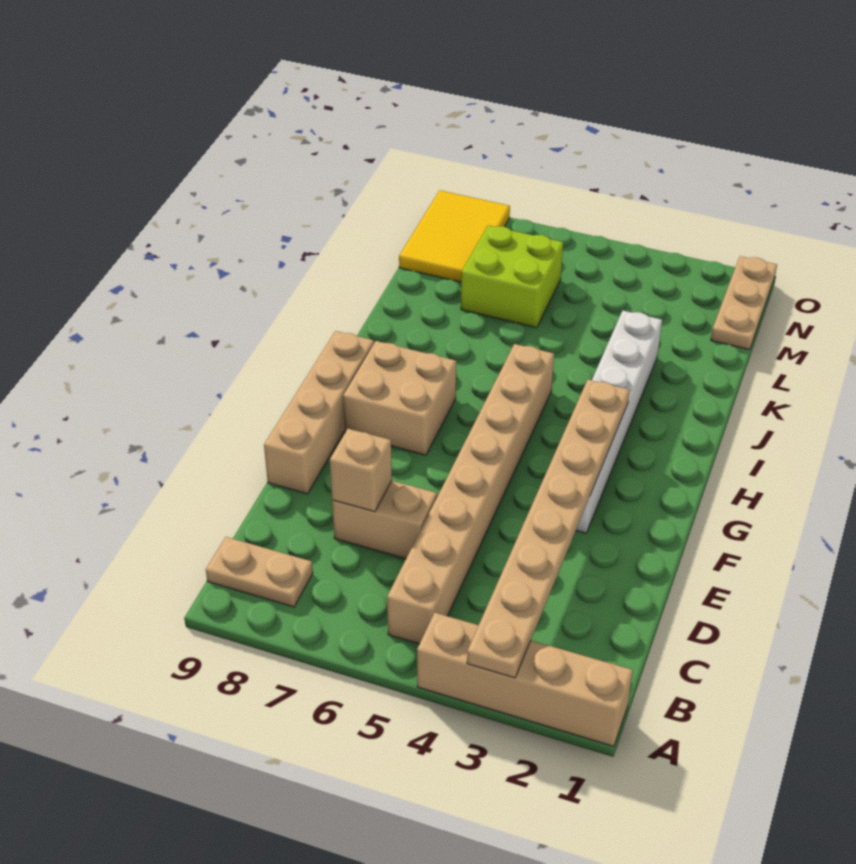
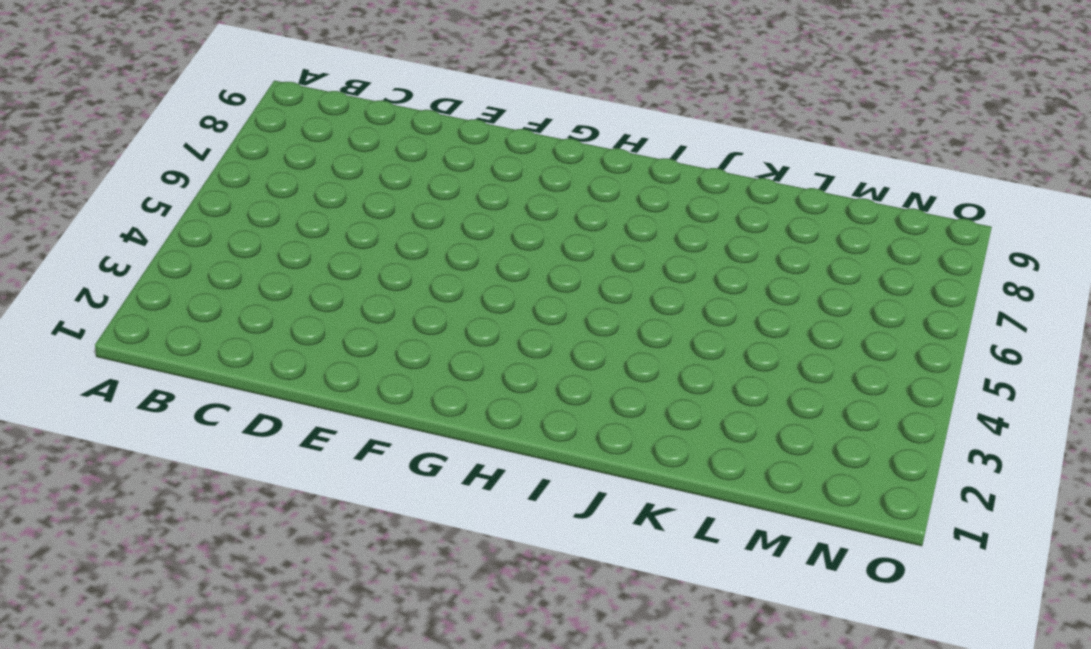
none -> tan brick A1:A4 level 1
none -> tan brick B5:I5 level 1
none -> tan plate B8:B9 level 1

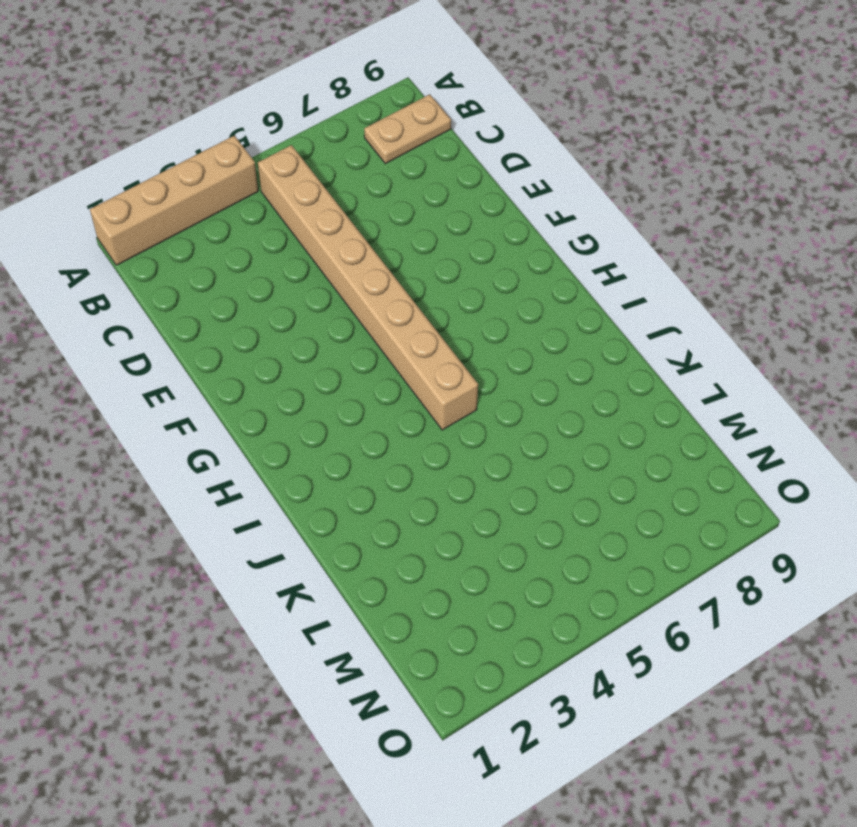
none -> tan brick D6:D7 level 1
none -> tan brick E9:H9 level 1
none -> white brick F3:K3 level 1

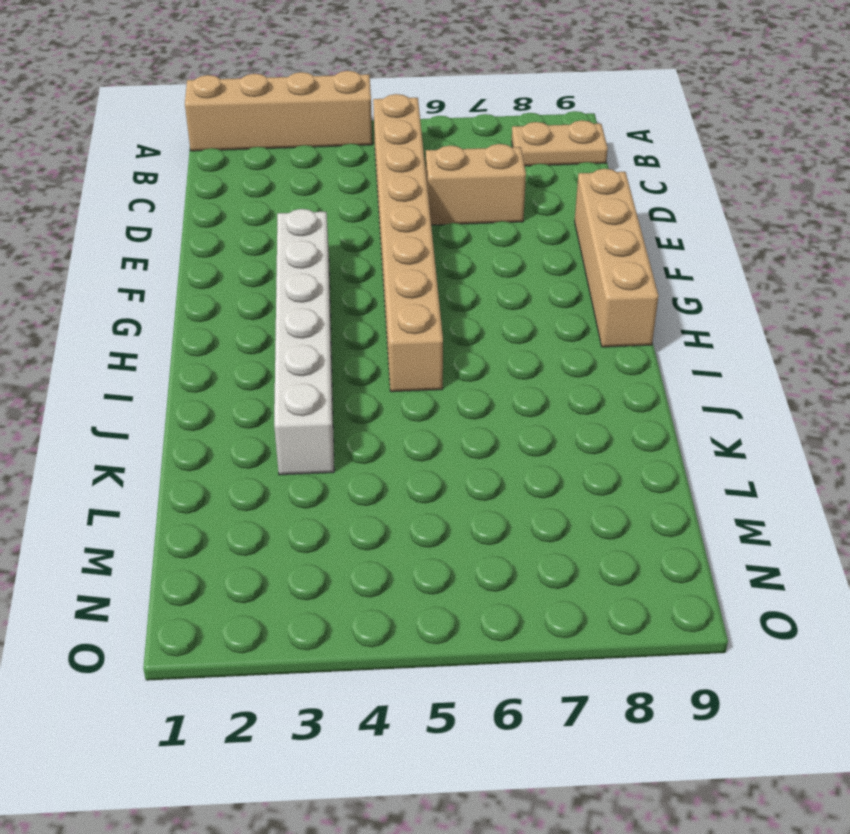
none -> tan brick G7:H8 level 1
none -> lime brick L6:M7 level 1
none -> tan plate M1:O1 level 1

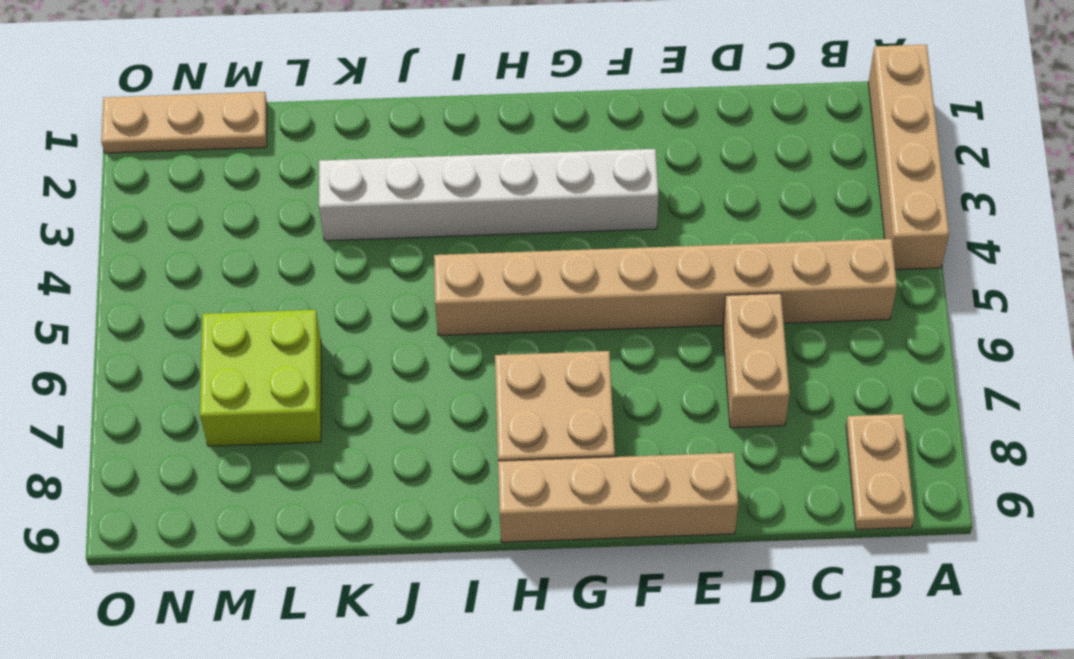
none -> yellow tile M8:O9 level 1
none -> tan plate A3:H3 level 2
none -> tan brick D7 level 2

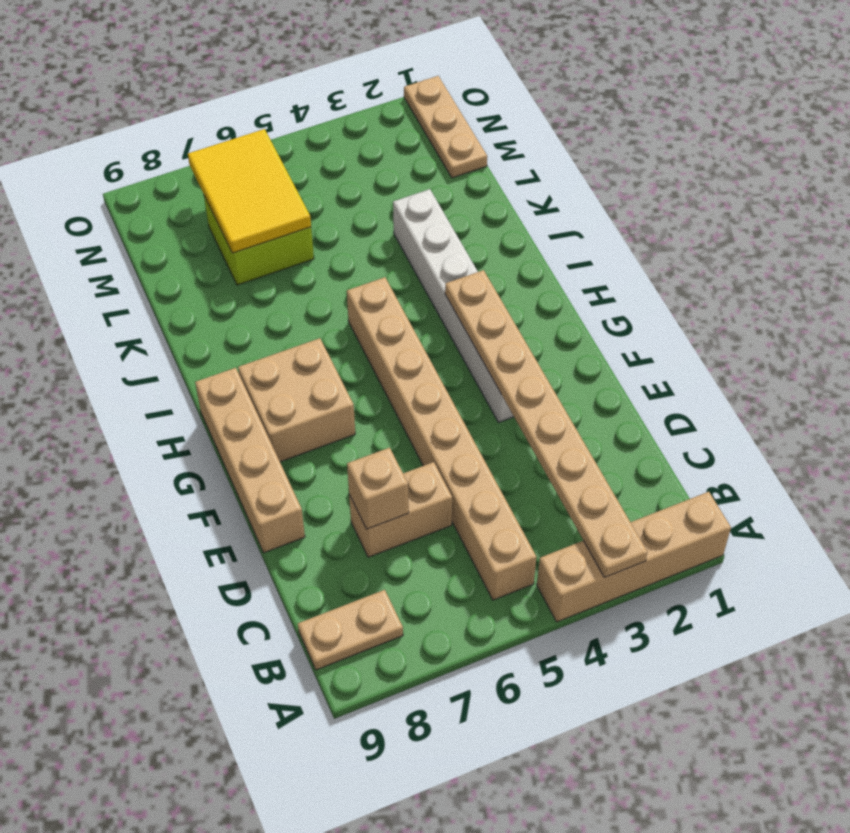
yellow tile L6:N7 level 2 -> yellow tile M8:O9 level 1

